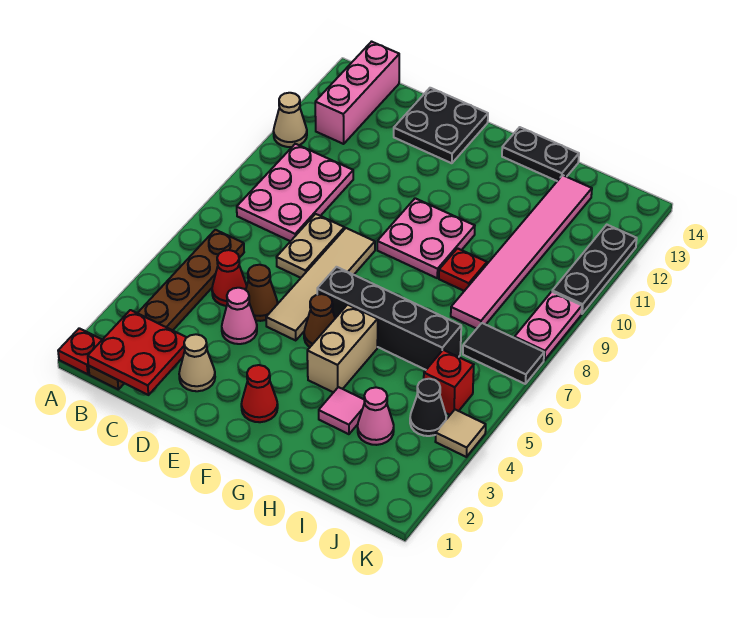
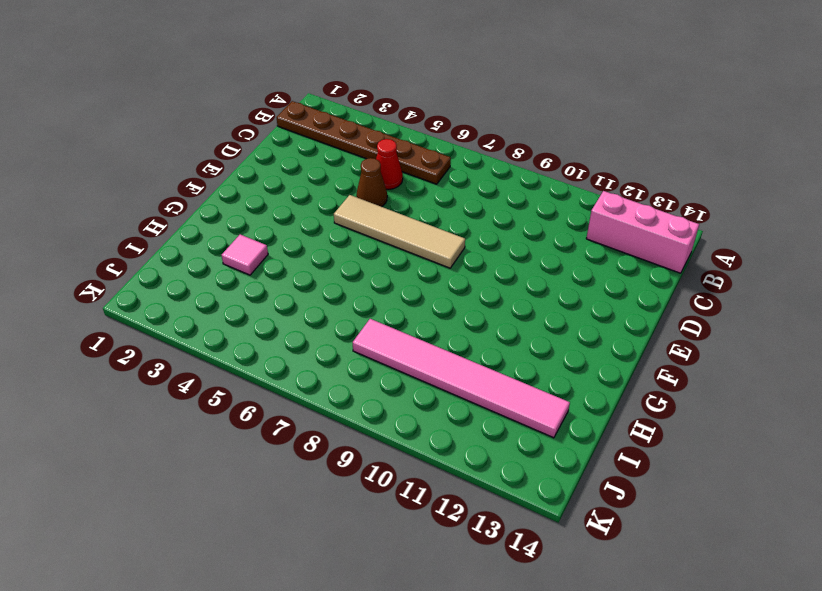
none -> red plate A1 level 1
none -> tan cone A11 level 1
none -> pink plate B8:C10 level 1

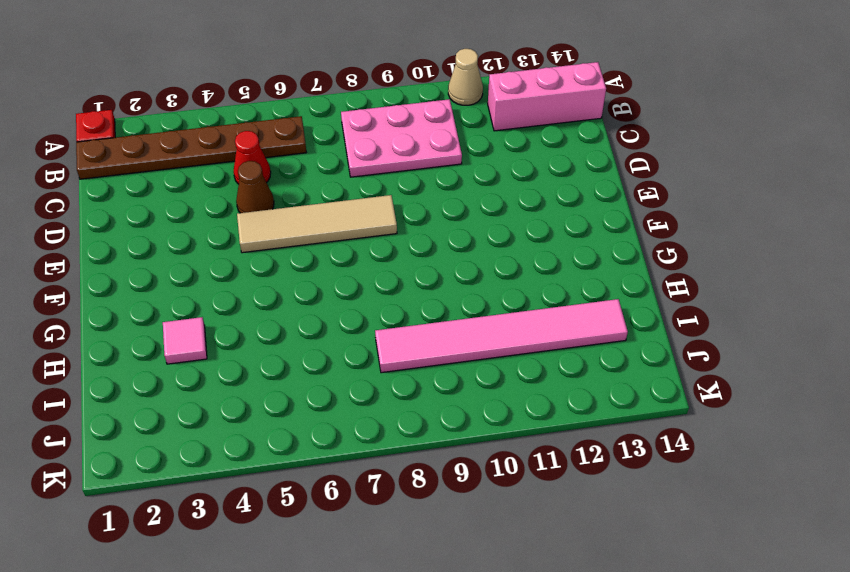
none -> tan cone D2 level 1
none -> pink cone D4 level 1
none -> tan plate D7:D8 level 1

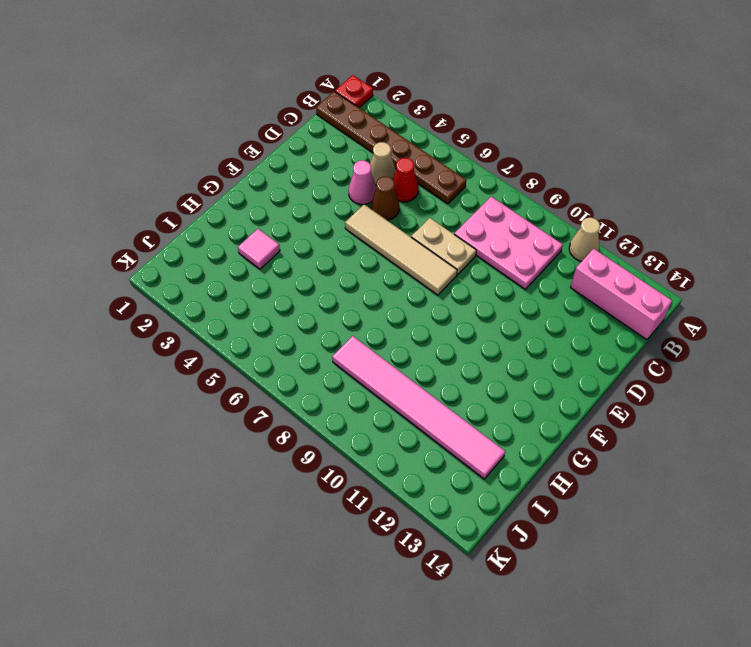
tan cone C4 level 1 -> tan cone D2 level 1
none -> black plate D13:E14 level 1
none -> red cone F2 level 1
none -> brown cone F5 level 1

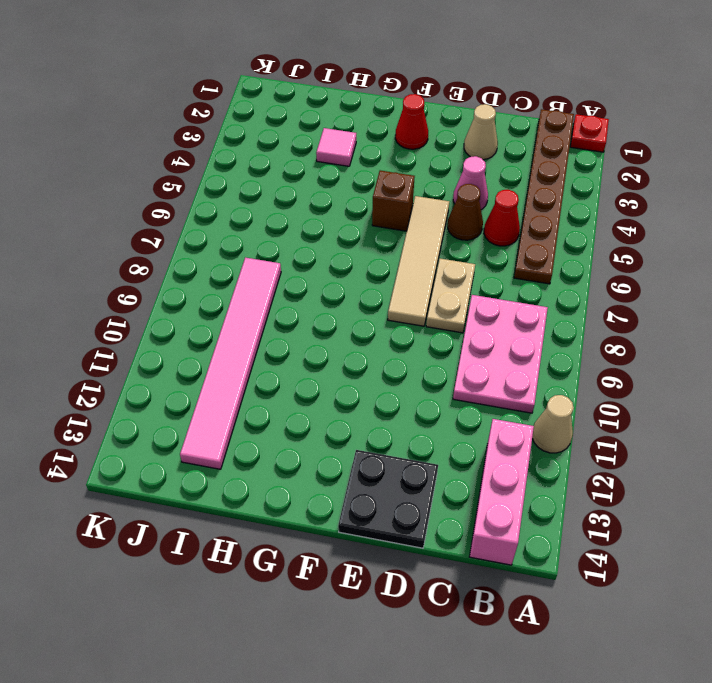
brown brick F5 level 1 -> brown cone F5 level 1
none -> black brick F6:I6 level 1
none -> pink plate F9:G10 level 1
none -> tan brick G4:G5 level 1

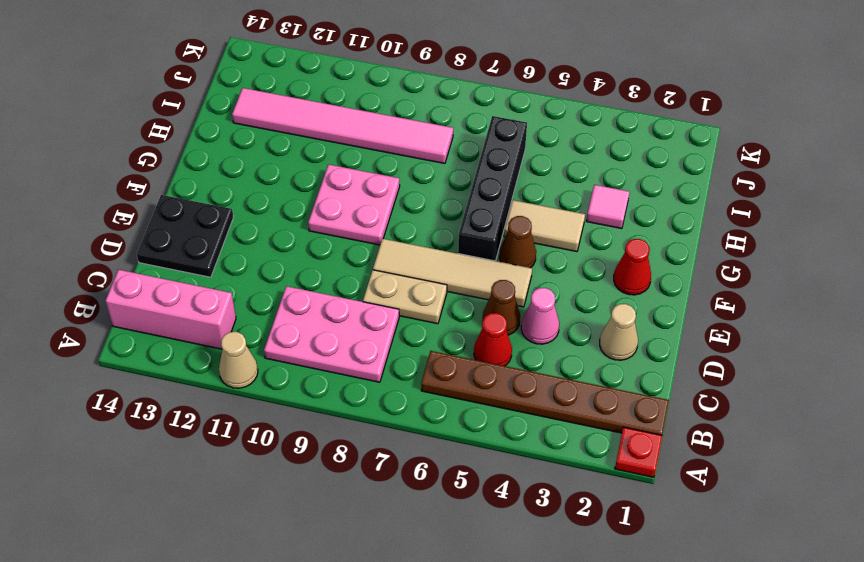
tan tile G4:G5 level 1 -> tan brick G4:G5 level 1
none -> black plate G14:H14 level 1
none -> red plate H9 level 1
none -> pink cone I3 level 1

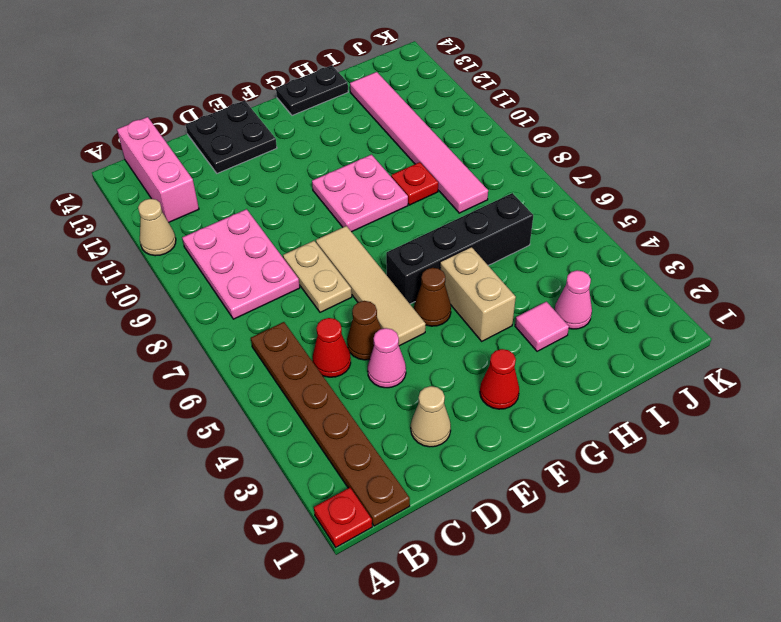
none -> black cone J4 level 1
none -> red brick J5 level 1
none -> black tile J7:K7 level 1

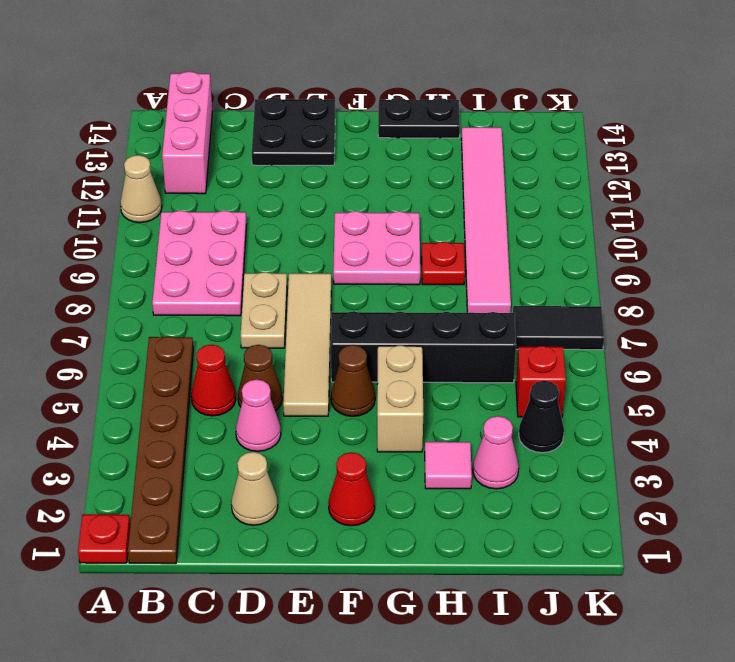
none -> tan tile K4 level 1
none -> pink plate K8:K9 level 1
none -> black plate K10:K12 level 1

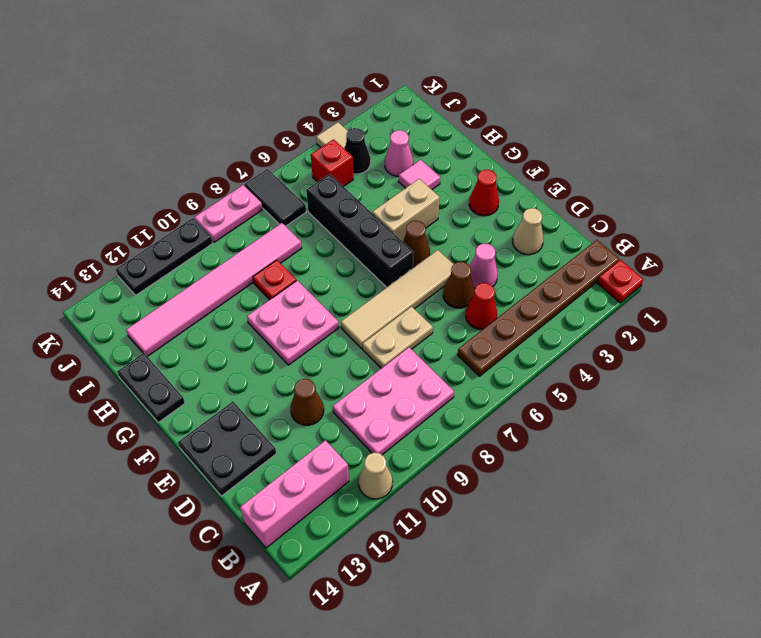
brown cone D11 level 1 -> none
none -> red plate B1:C2 level 2

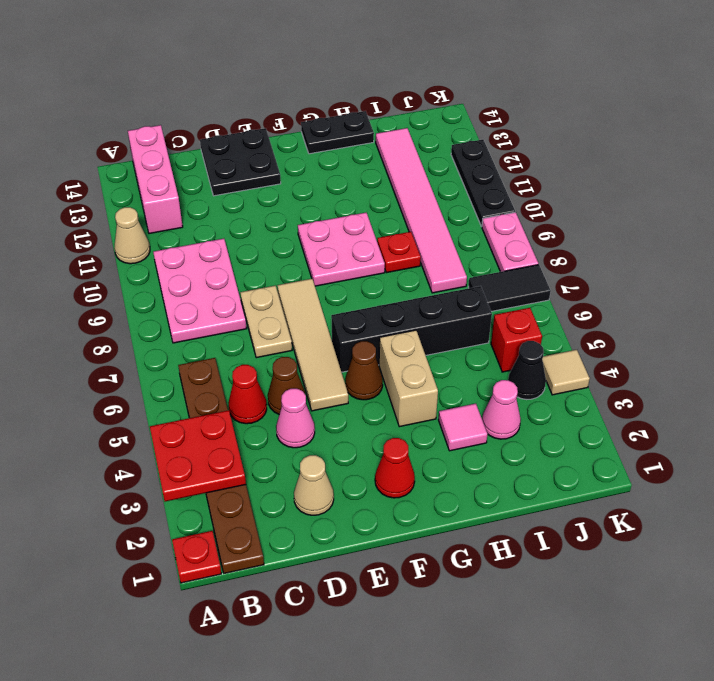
red plate A3:B4 level 2 -> red plate B1:C2 level 2

